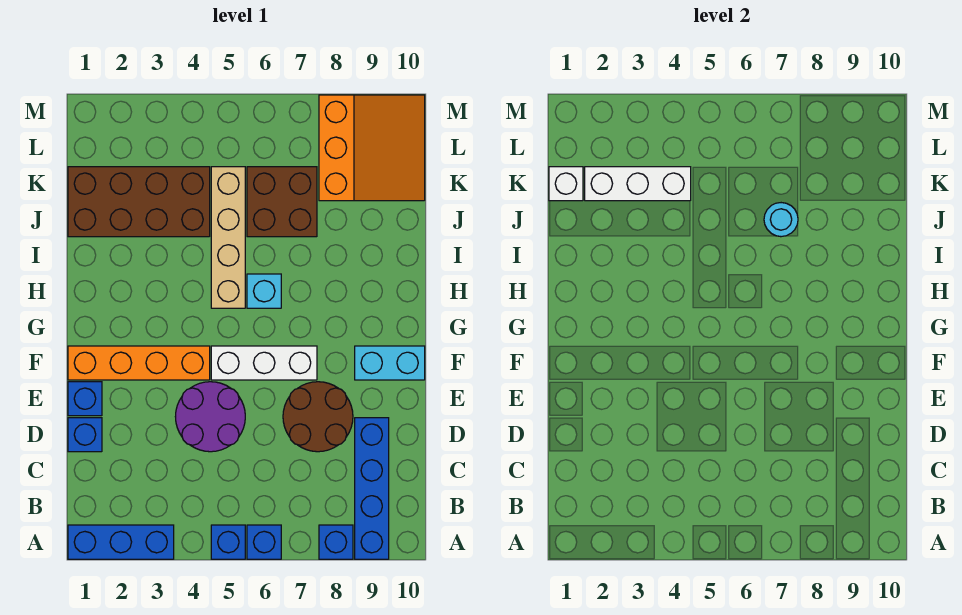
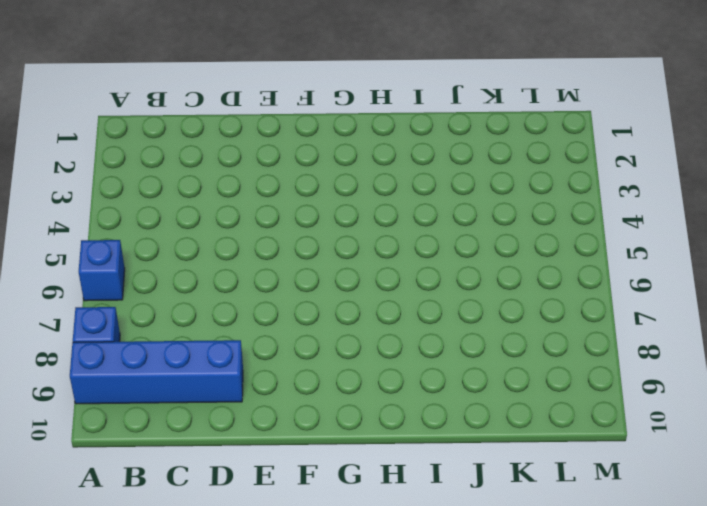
none -> blue brick A1:A3 level 1
none -> blue brick A5 level 1
none -> blue brick D1 level 1

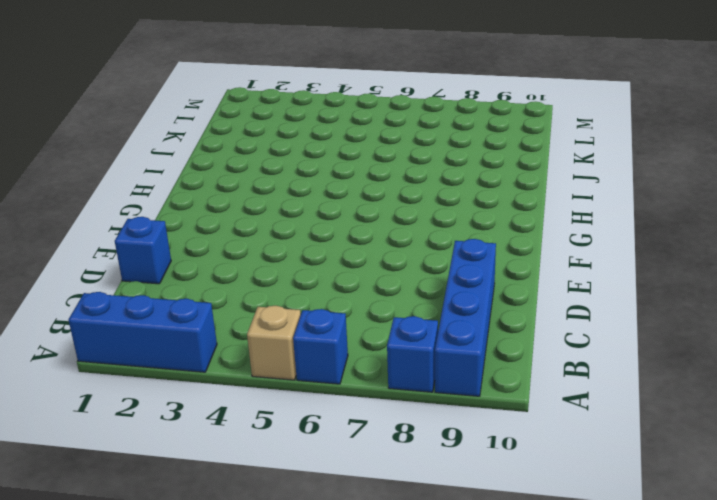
tan brick A5 level 1 -> blue brick A5 level 1
none -> purple round brick D4:E5 level 1
none -> brown round brick D7:E8 level 1
none -> blue brick E1 level 1

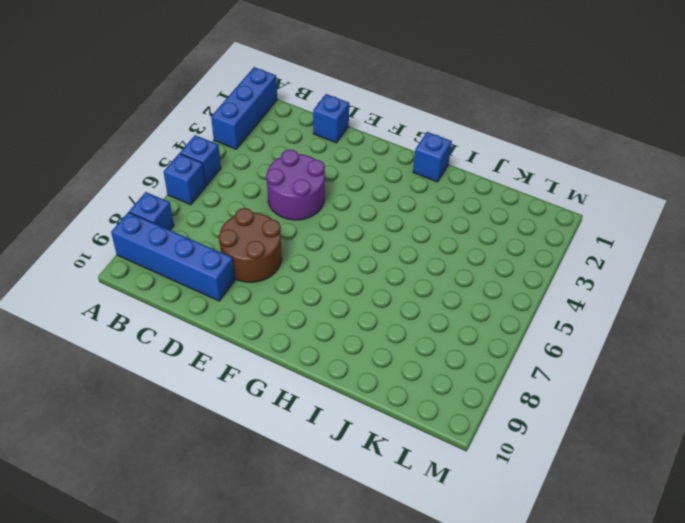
blue brick H1 level 1 -> blue brick E1 level 1
none -> orange brick F1:F4 level 1
none -> white brick F5:F7 level 1
none -> cyan brick F9:F10 level 1

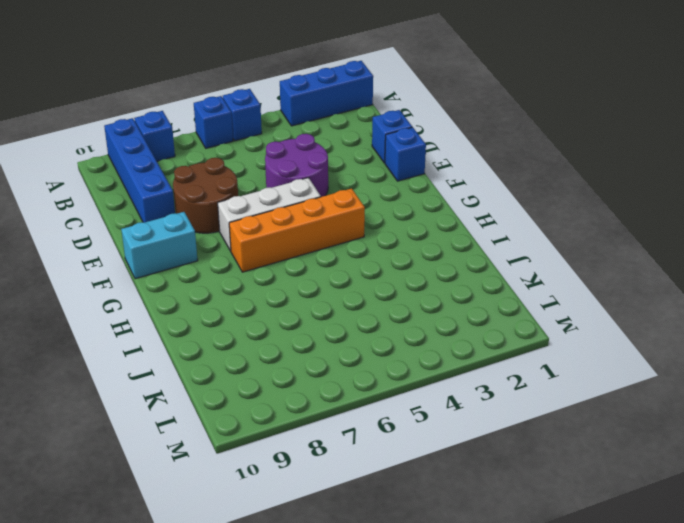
orange brick G4:G7 level 1 -> orange brick F1:F4 level 1
none -> tan brick H5:K5 level 1
none -> cyan brick H6 level 1
none -> brown brick J1:K4 level 1

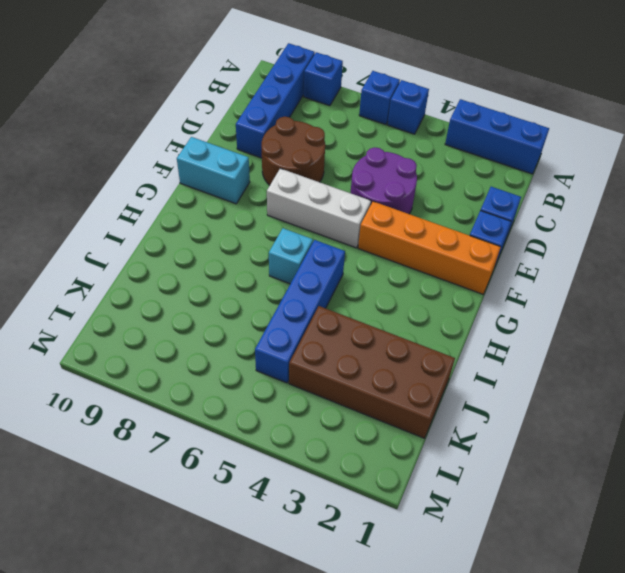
blue brick H5:K5 level 1 -> tan brick H5:K5 level 1
none -> brown brick J6:K7 level 1
none -> orange slope K8:M10 level 1 top 8
none -> cyan round brick J7 level 2

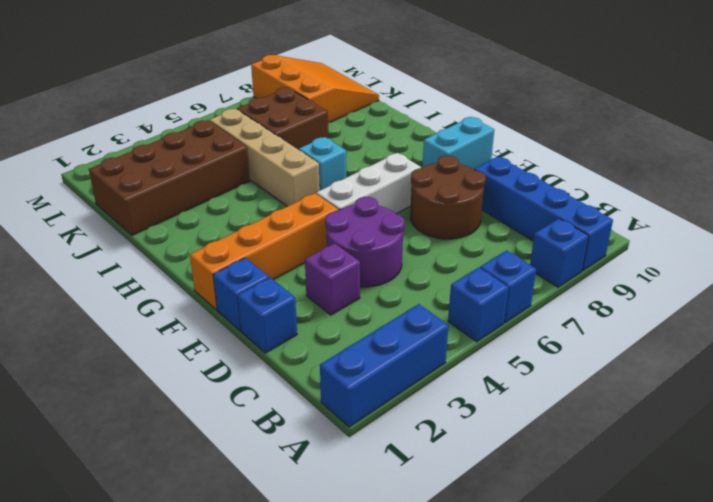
purple brick D3 level 1 -> none
none -> cyan round brick J7 level 2
none -> white brick K1 level 2
none -> white brick K2:K4 level 2

